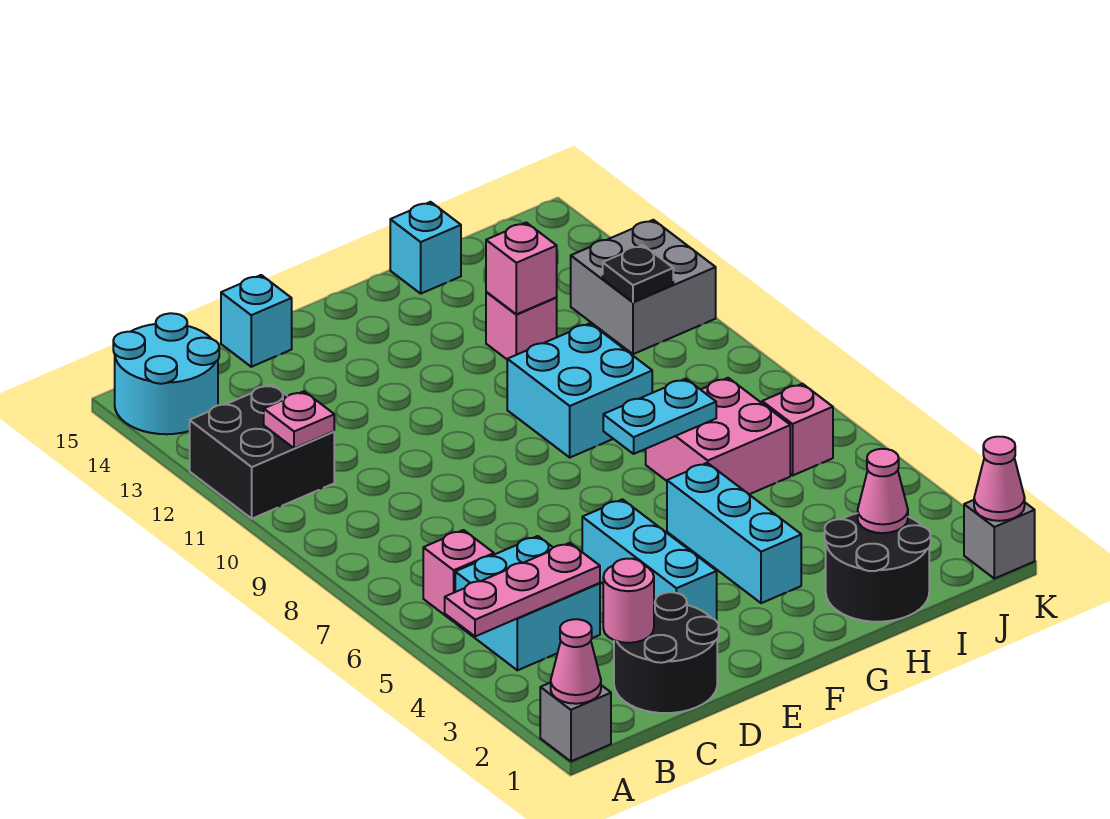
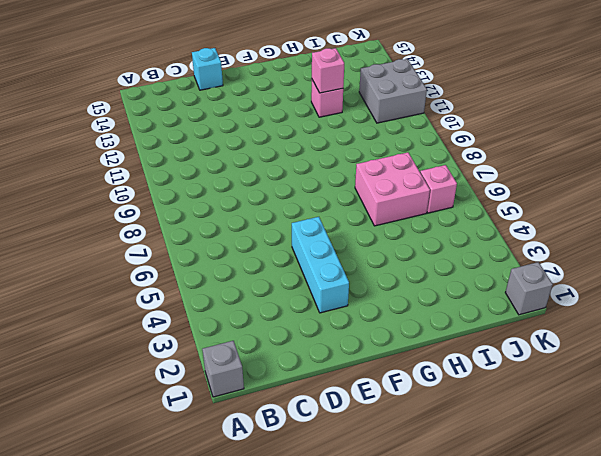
none -> black brick A11:B12 level 1
none -> cyan round brick A14:B15 level 1
none -> cyan brick B4:C5 level 1

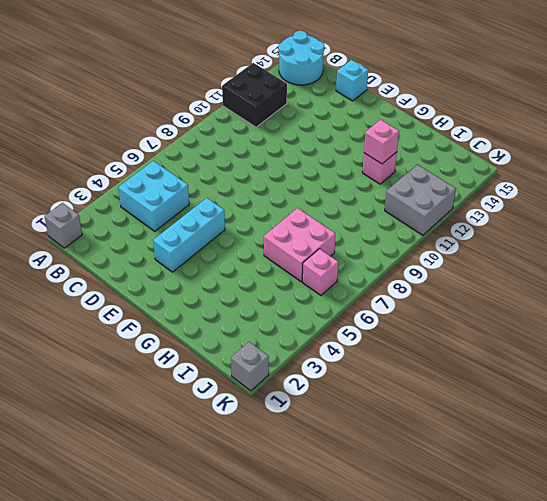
none -> pink brick B6 level 1
none -> black round brick C1:D2 level 1
none -> cyan brick G3:G5 level 1

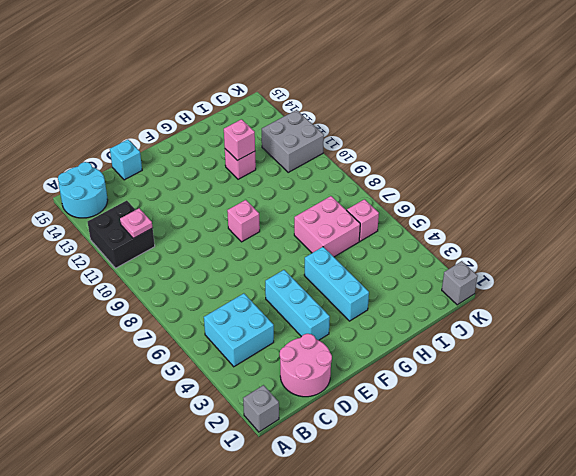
pink round brick C1:D2 level 1 -> black round brick C1:D2 level 1
pink brick F9 level 1 -> pink brick B6 level 1
none -> cyan brick G9:H10 level 1
none -> black round brick H1:I2 level 1
none -> cyan brick H15 level 1

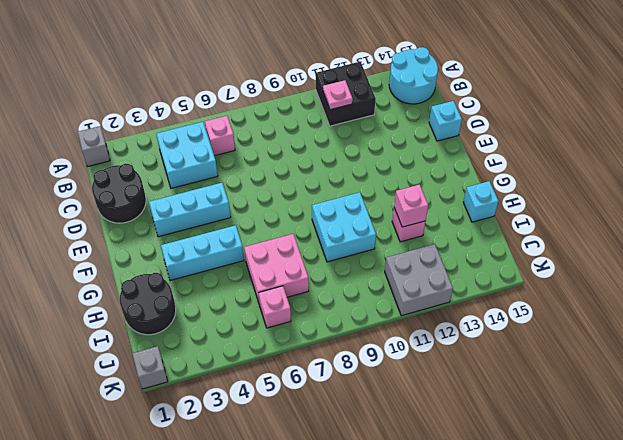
none -> pink cone A1 level 2
none -> pink plate A4:C4 level 2
none -> pink round brick C2 level 2

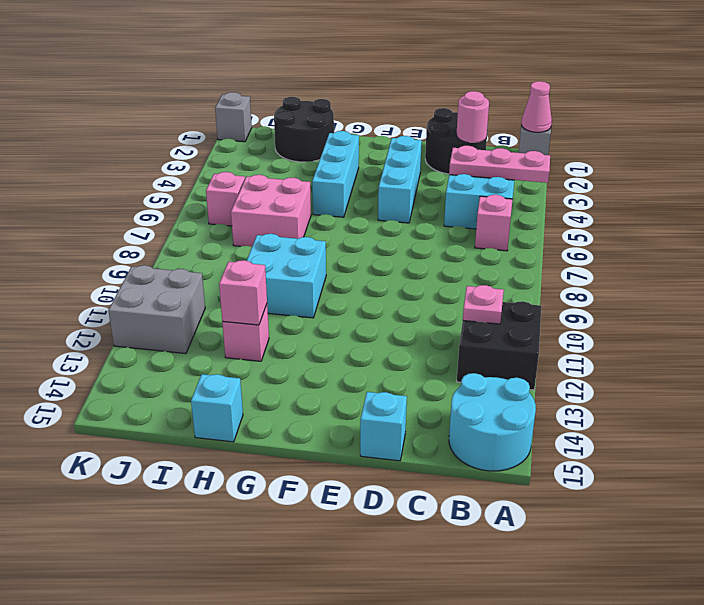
none -> cyan plate G7:H7 level 2
none -> pink cone I2 level 2
none -> black plate J11 level 2

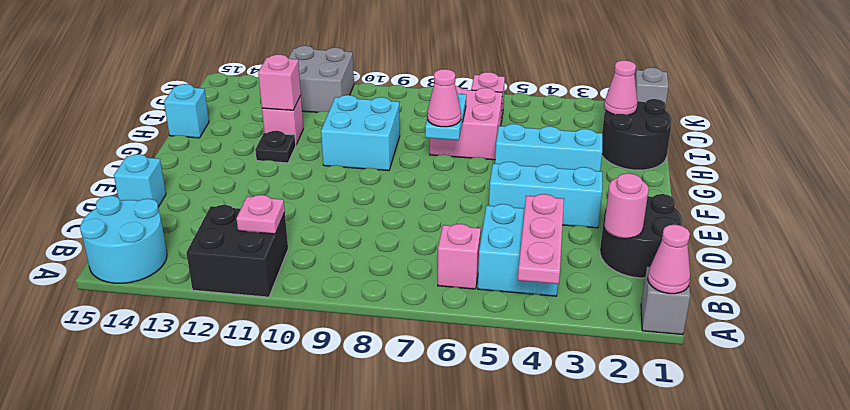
pink cone G7 level 3 -> pink cone K1 level 2
black plate G12 level 1 -> black plate J11 level 2

